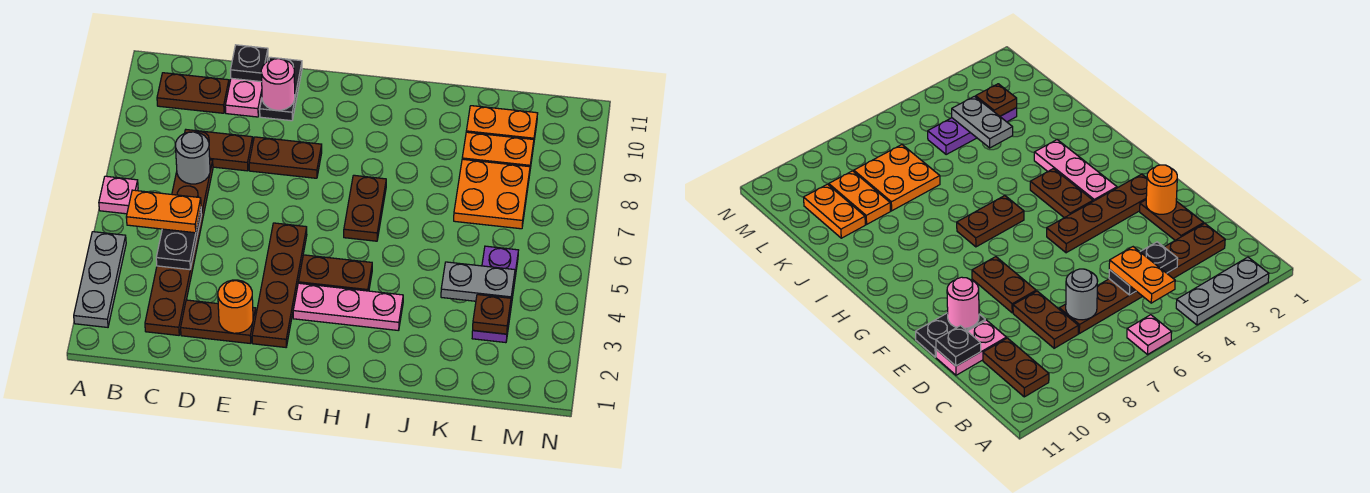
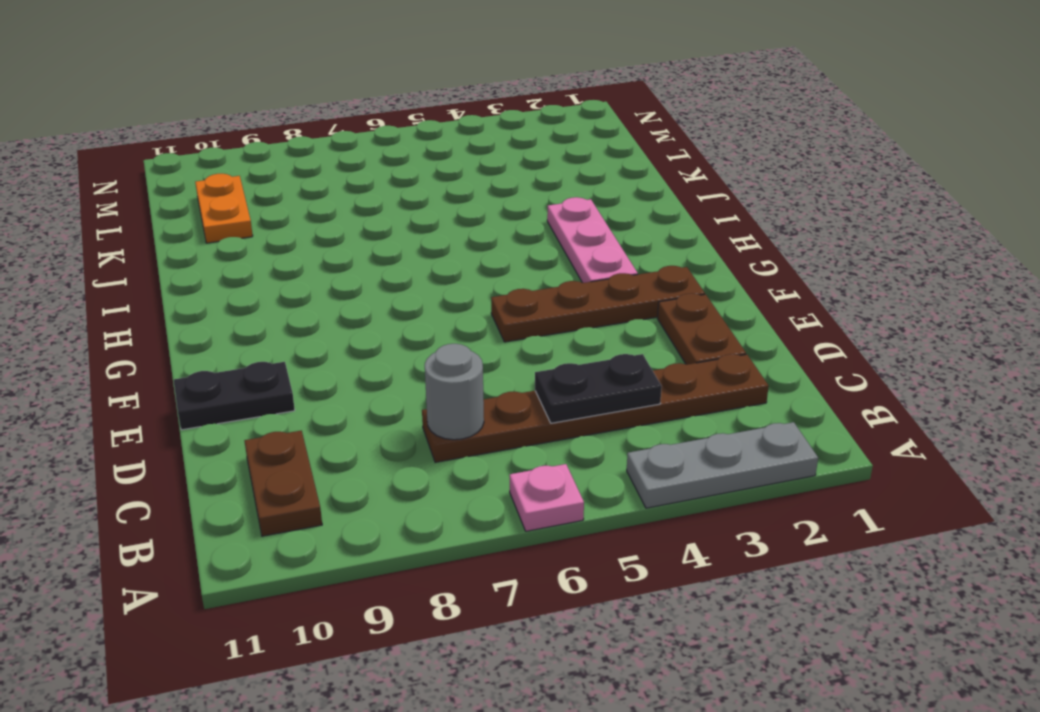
none -> brown plate C8:D8 level 1
none -> pink plate D10:D11 level 1
none -> brown plate E8:F8 level 1

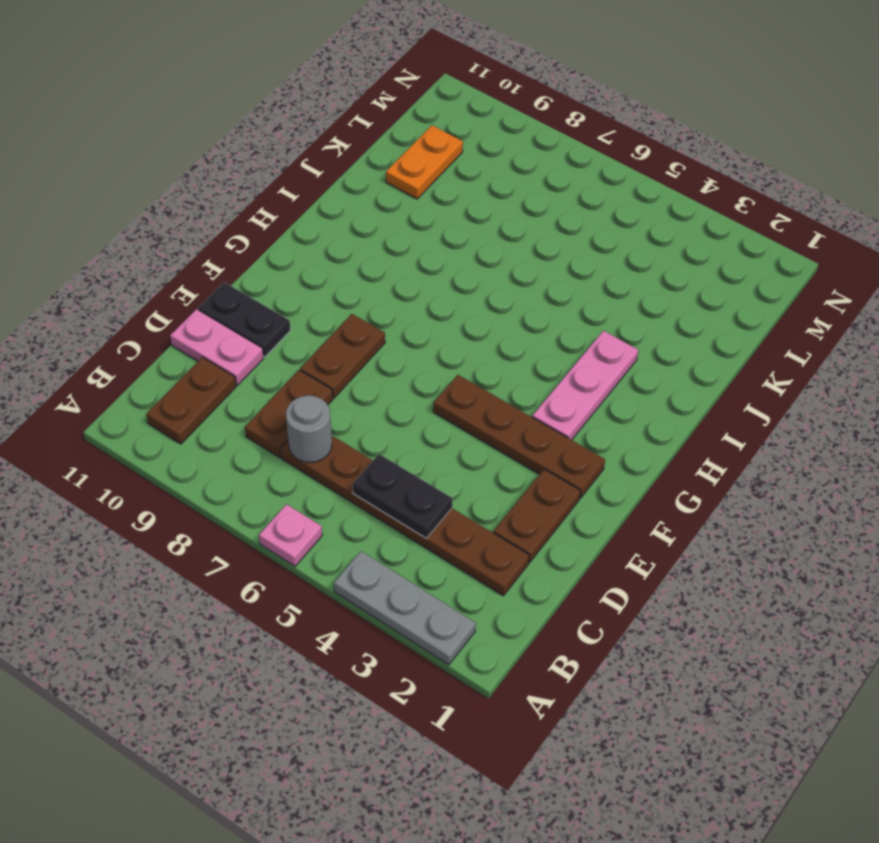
none -> brown plate G4:H4 level 1
none -> brown plate H6:H7 level 1
none -> orange plate K7:L8 level 1

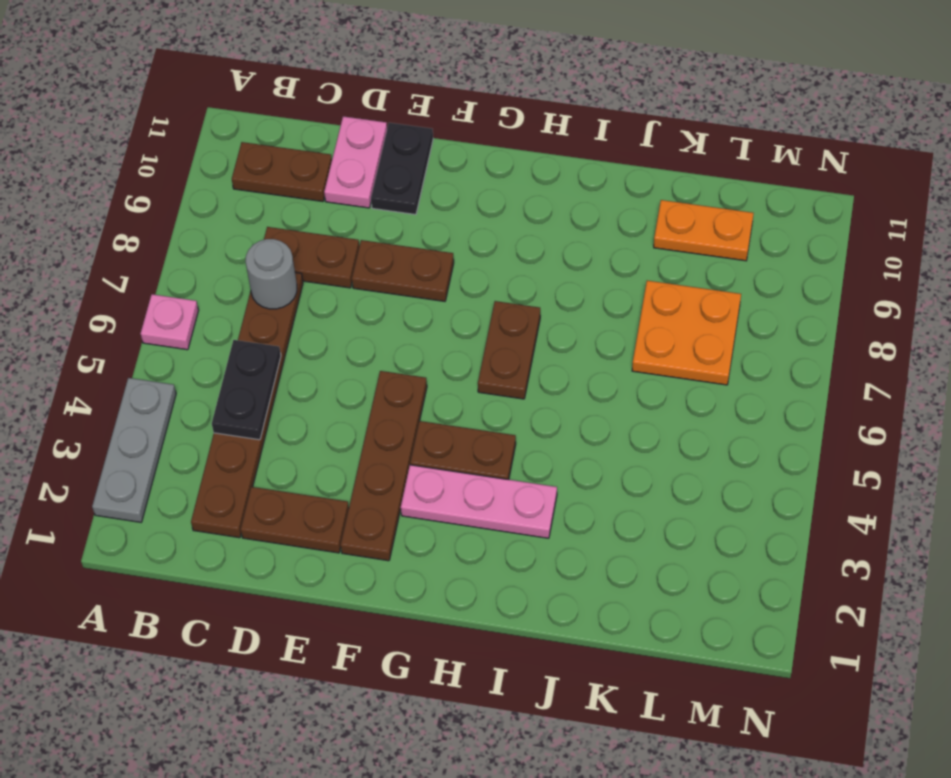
none -> orange plate K9:L9 level 1
none -> purple plate L3:L5 level 1
none -> black plate D11 level 2

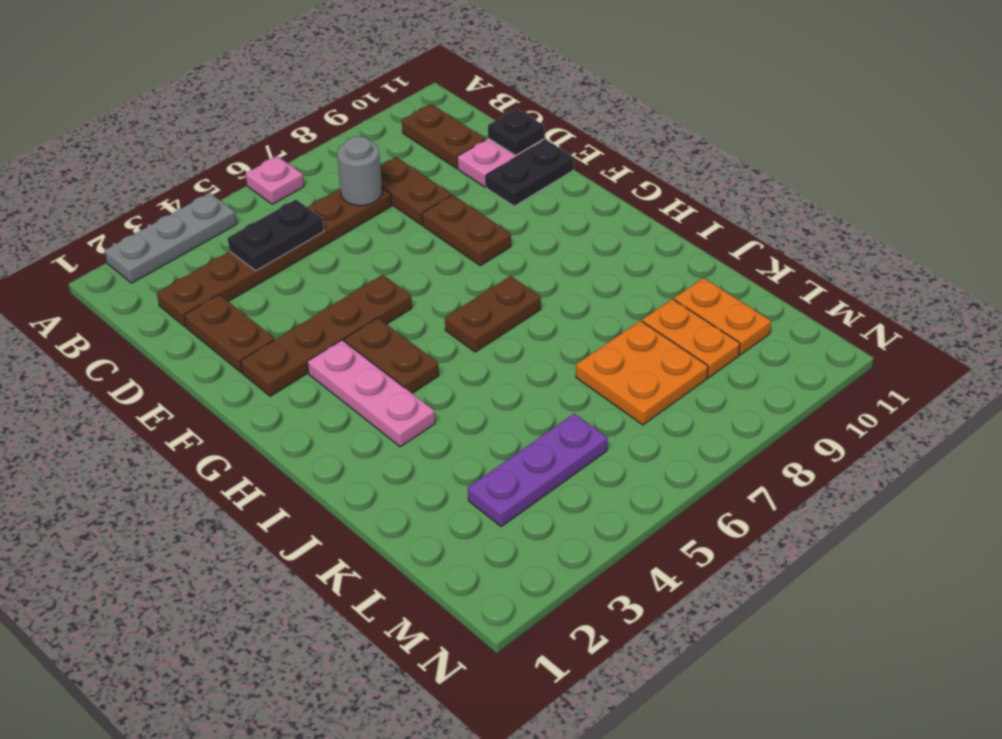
none -> orange round brick E2 level 2
none -> pink round brick E10 level 2
none -> grey plate K4:L4 level 2

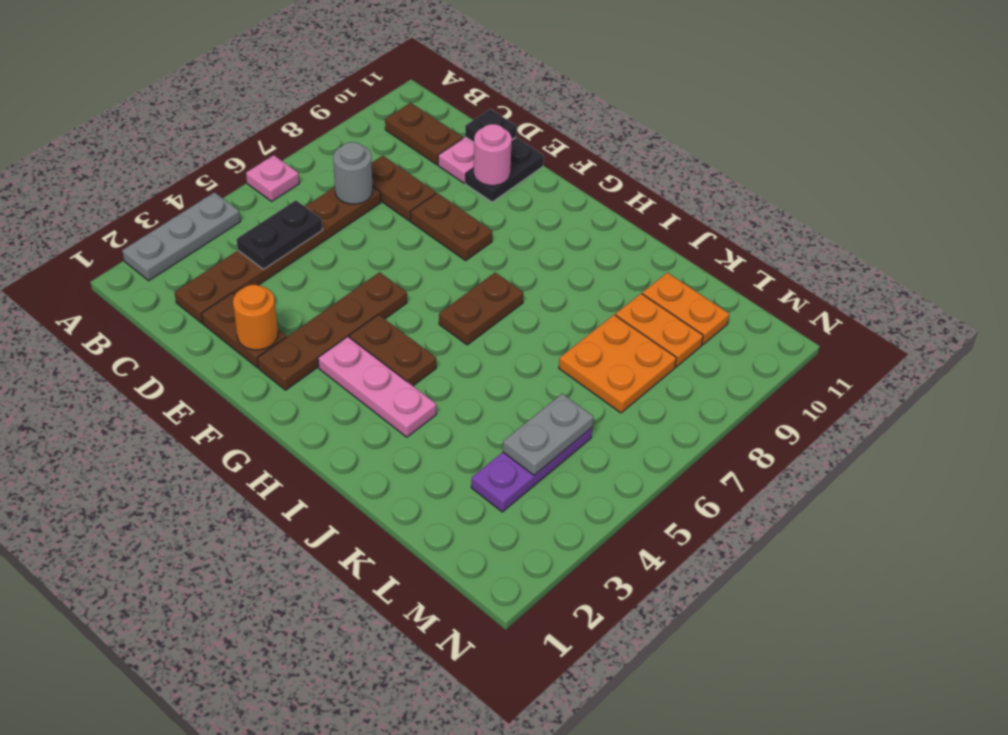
grey plate L4:L5 level 2 -> grey plate K4:L4 level 2
none -> brown plate L3 level 2
none -> orange plate B5:C5 level 3

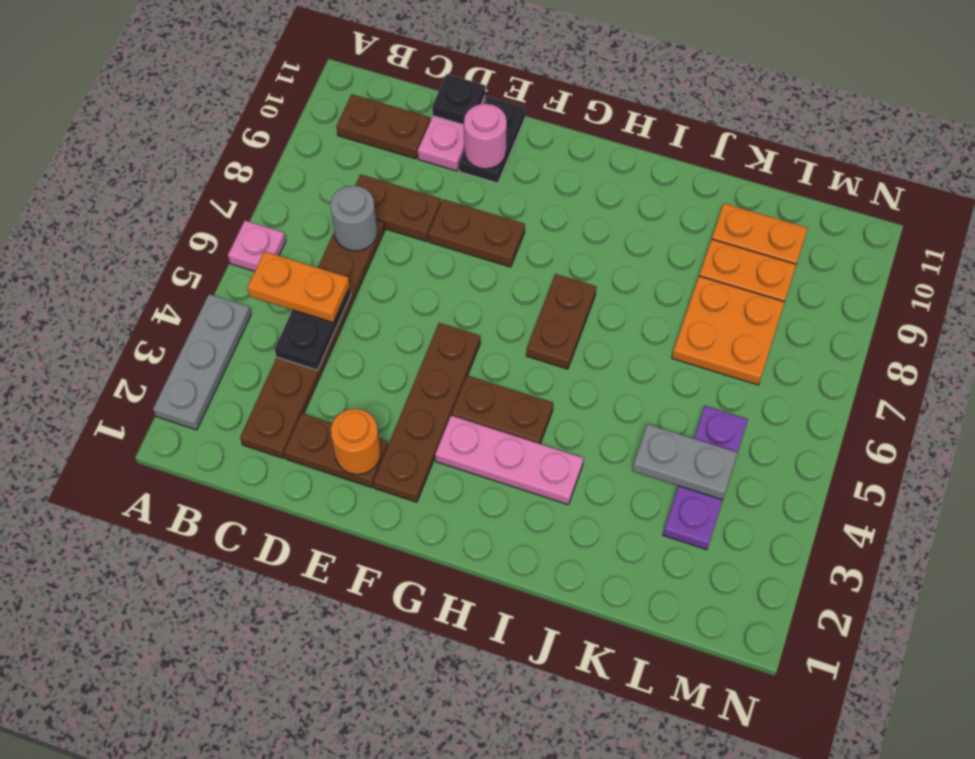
none -> brown plate L3 level 2

